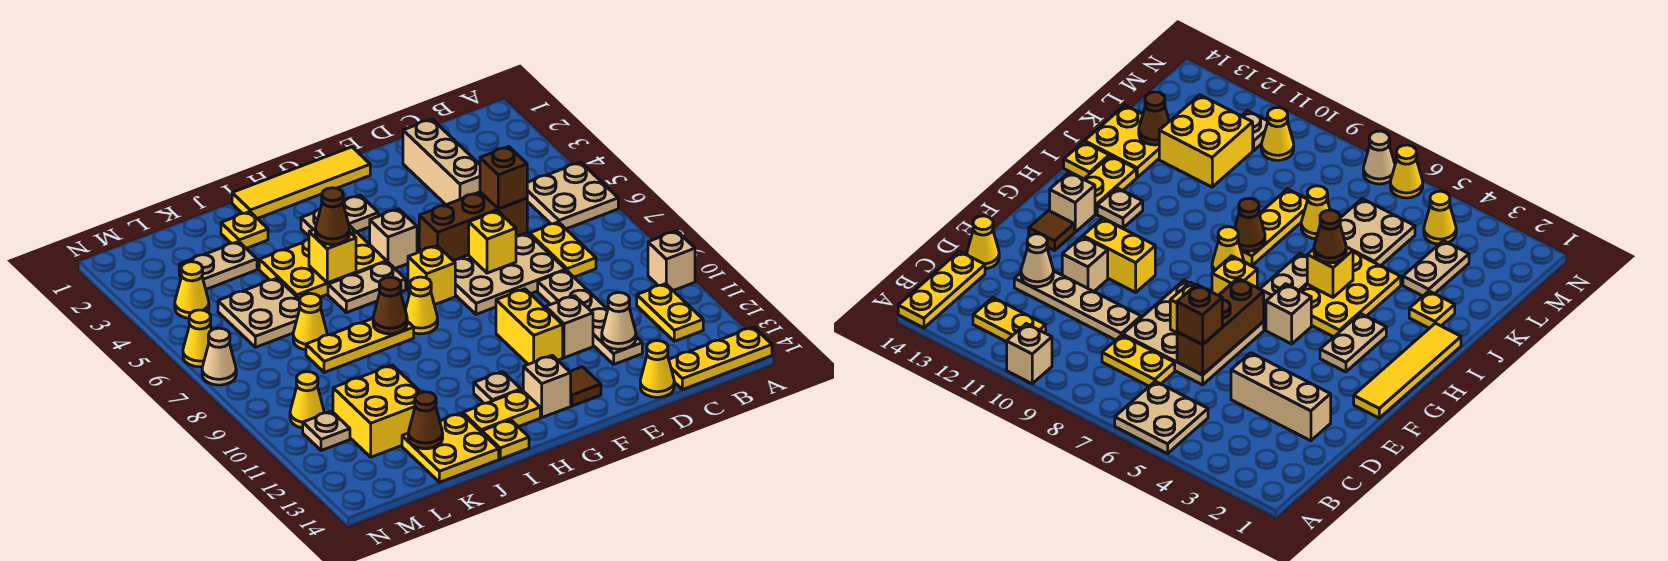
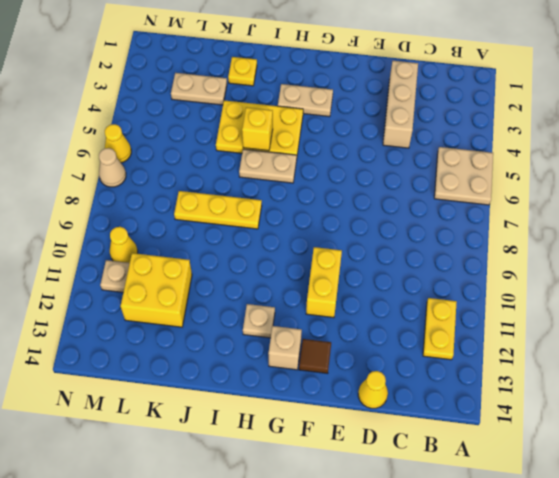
none -> tan brick A10 level 1
none -> yellow plate A14:C14 level 1
none -> yellow plate C7:C8 level 1
none -> tan plate D6:F8 level 1

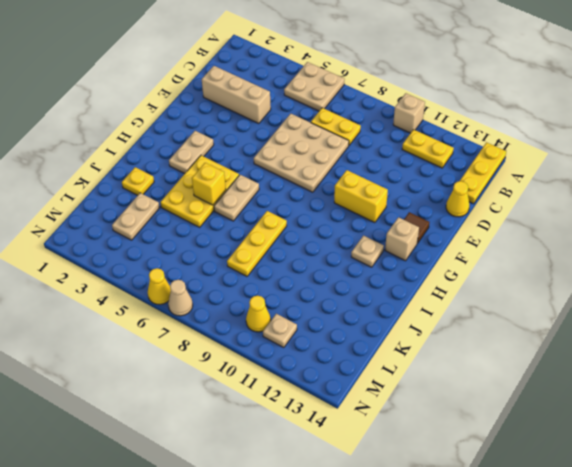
none -> tan plate D9:D12 level 1
none -> tan brick E11 level 1
none -> yellow tile F1:I1 level 1
none -> tan brick G5 level 1

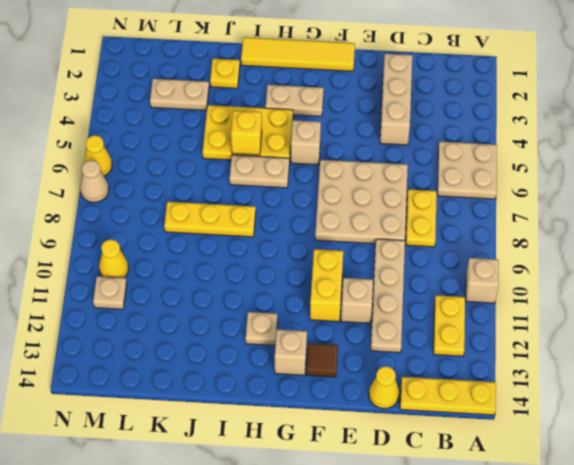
none -> yellow brick G7 level 1
none -> yellow cone H8 level 1
none -> yellow plate H13:I13 level 1
none -> yellow plate I14 level 1

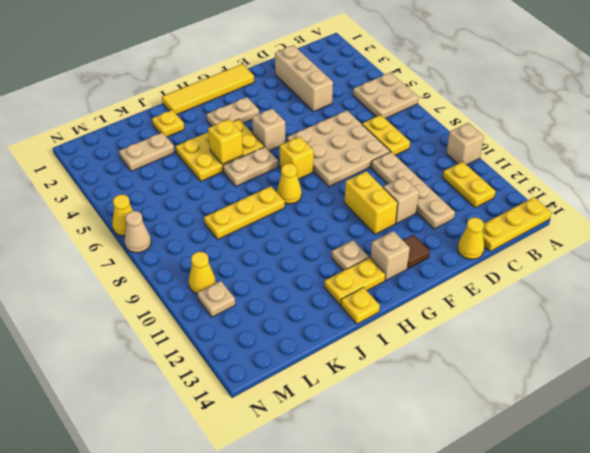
none -> yellow plate J13:K14 level 1
none -> tan plate K5:L6 level 1
none -> yellow cone K7 level 1
none -> yellow brick K11:L12 level 1

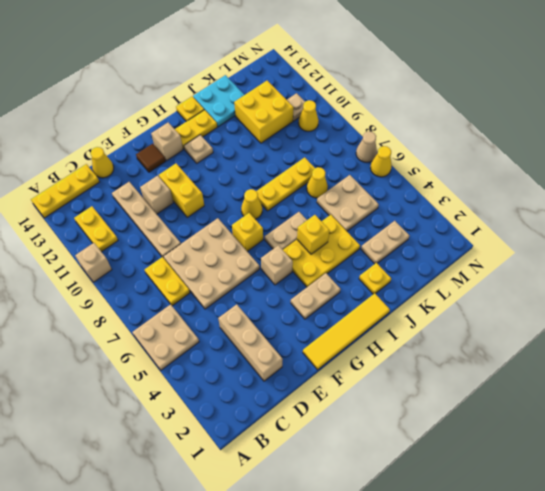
cyan plate J13:K14 level 1 -> yellow plate J13:K14 level 1
none -> yellow cone M4 level 1
none -> brown brick D6:F6 level 2
none -> tan cone D12 level 2
none -> yellow brick E7 level 2

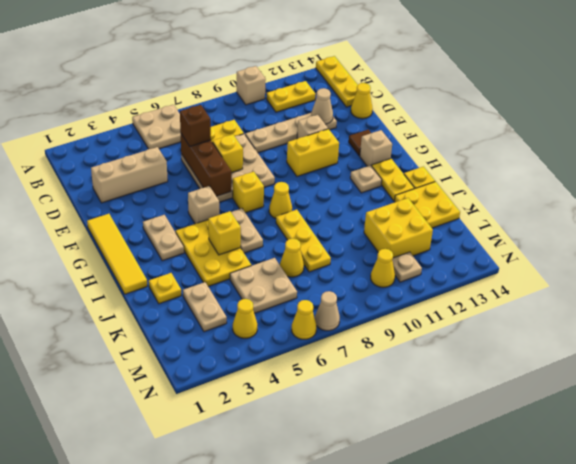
none -> brown cone I8 level 2
none -> brown cone K13 level 2
none -> brown cone I5 level 3

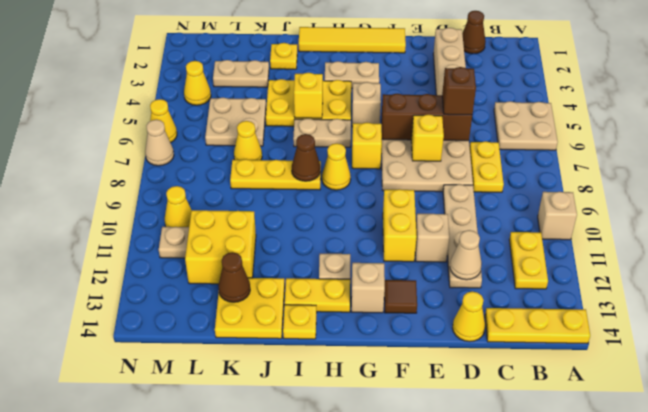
brown cone C1 level 1 -> brown cone I5 level 3

